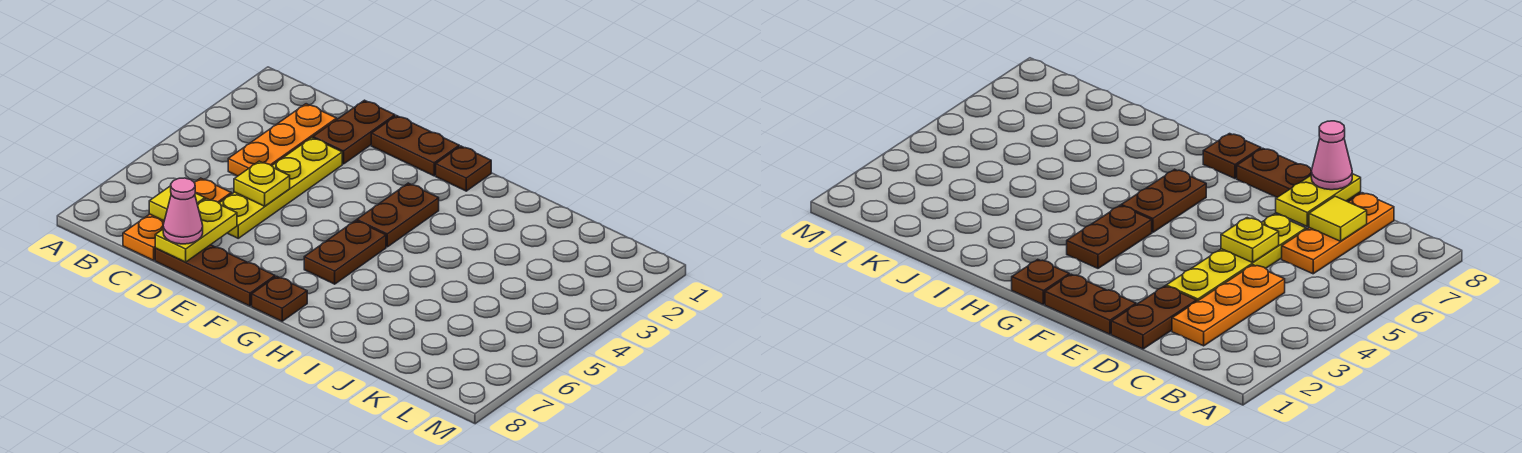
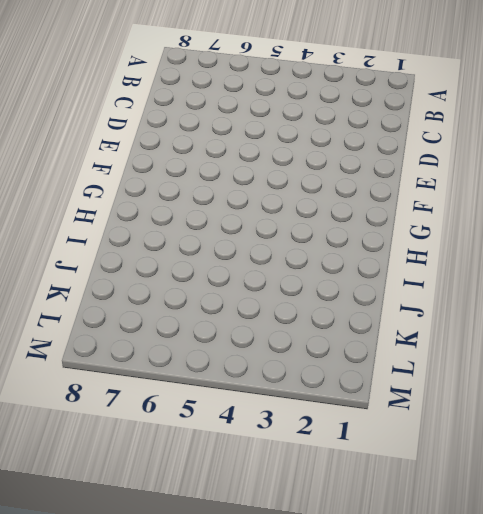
none -> orange plate C2:C4 level 1
none -> orange plate C6:C8 level 1
none -> brown plate D1:D2 level 1

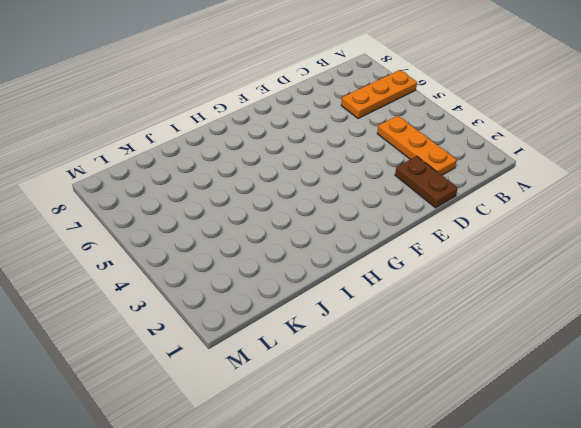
orange plate A6:C6 level 1 -> orange plate C6:C8 level 1
none -> yellow plate D3:D6 level 1
none -> brown plate D8:F8 level 1
none -> brown plate E1:F1 level 1

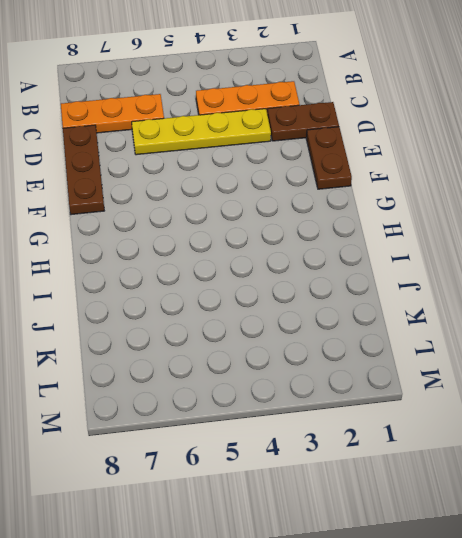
none -> brown plate G1 level 1
none -> brown plate G3:G4 level 1
none -> brown plate G5:G6 level 1

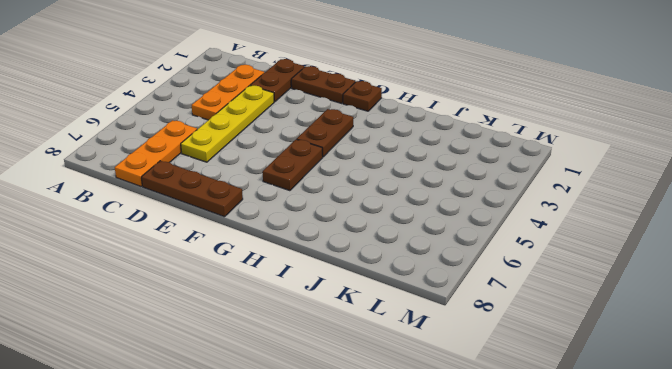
none -> brown plate G8 level 1
none -> yellow tile C7 level 2
none -> yellow plate D5 level 2

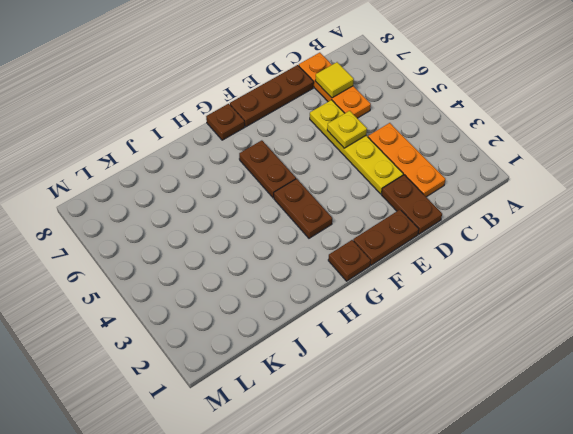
none -> yellow plate D7:D8 level 2
none -> pink cone D8 level 3

